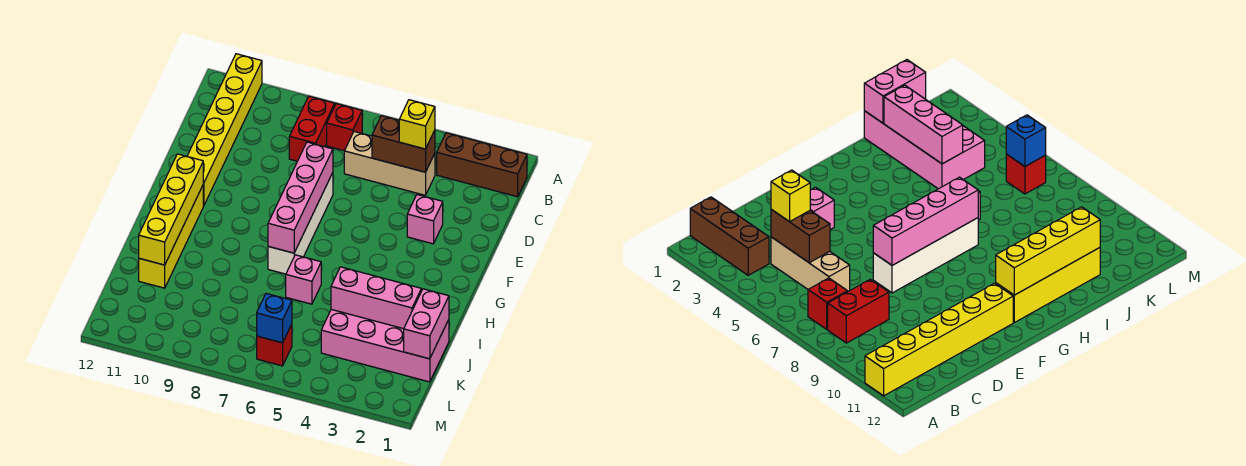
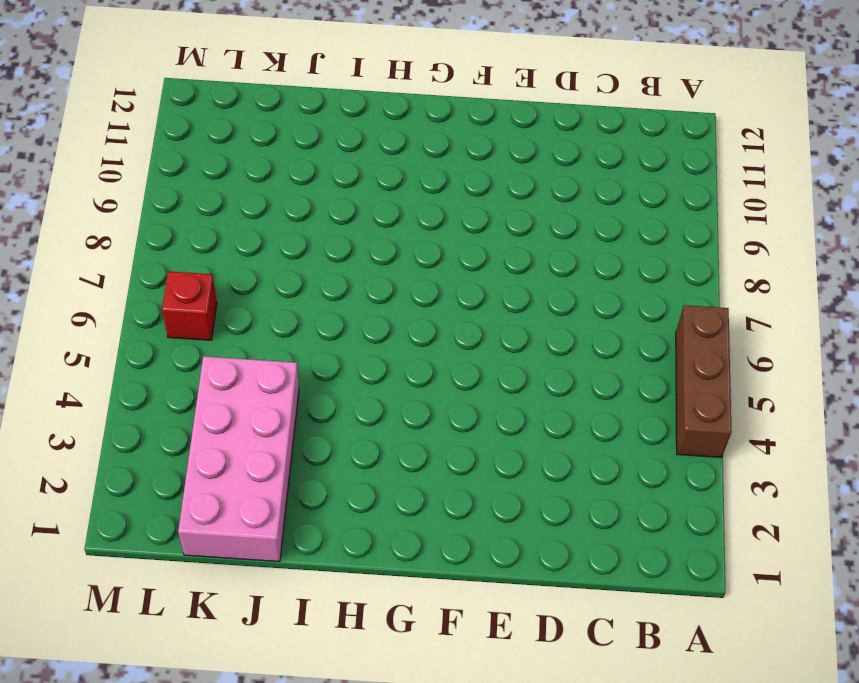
brown brick A4:A6 level 1 -> brown brick B1:B3 level 1
none -> yellow brick A11:F11 level 1
none -> red brick B7 level 1
none -> red brick B8:C8 level 1

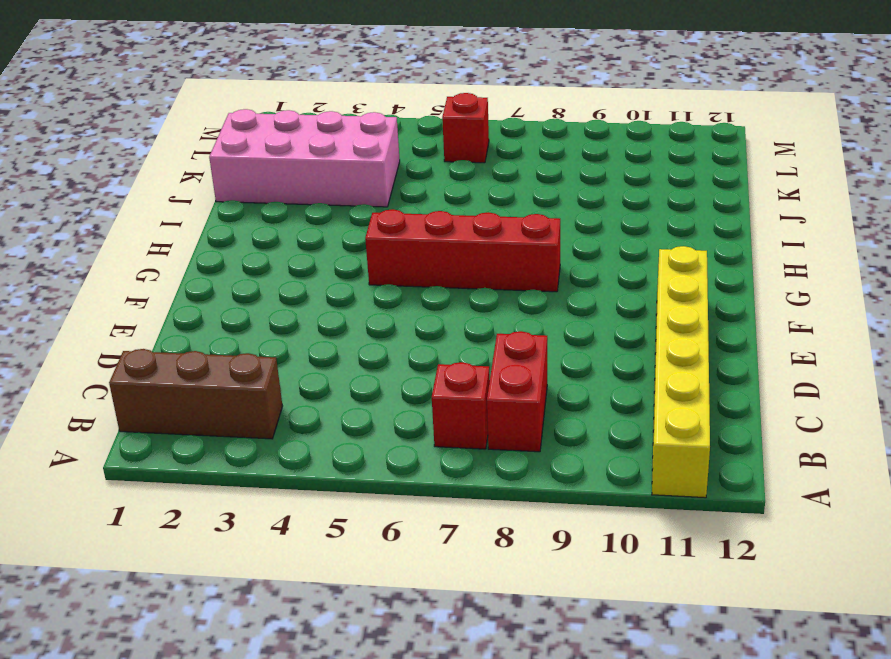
red brick G5:G8 level 1 -> white brick E7:H7 level 1
none -> tan brick C4:C6 level 1
none -> pink brick E3 level 1
none -> yellow brick G11:J11 level 1

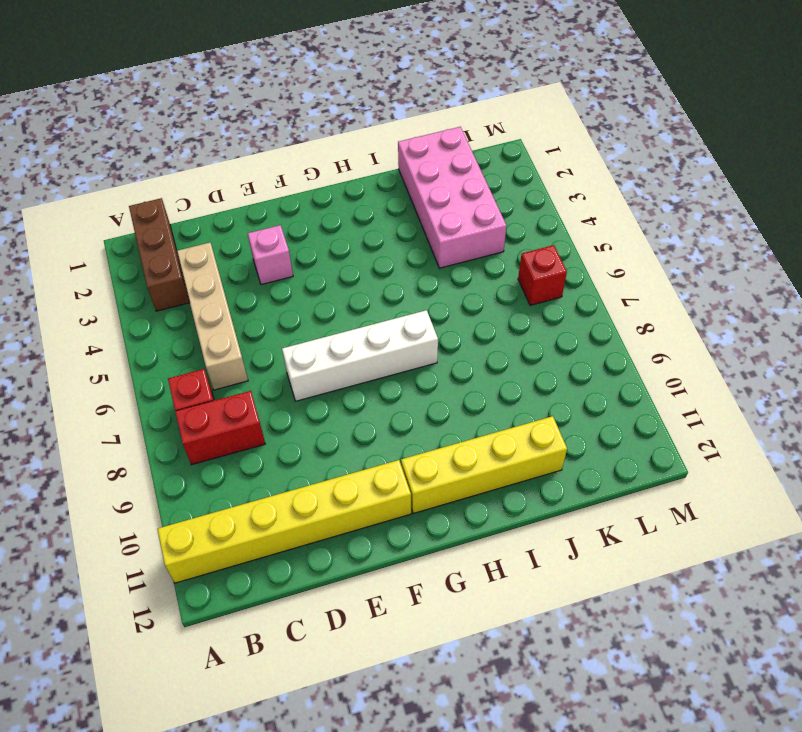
tan brick C3:C6 level 1 -> tan brick C4:C6 level 1
none -> pink brick I6 level 1
none -> brown brick C4:C5 level 2
none -> pink brick E7:H7 level 2

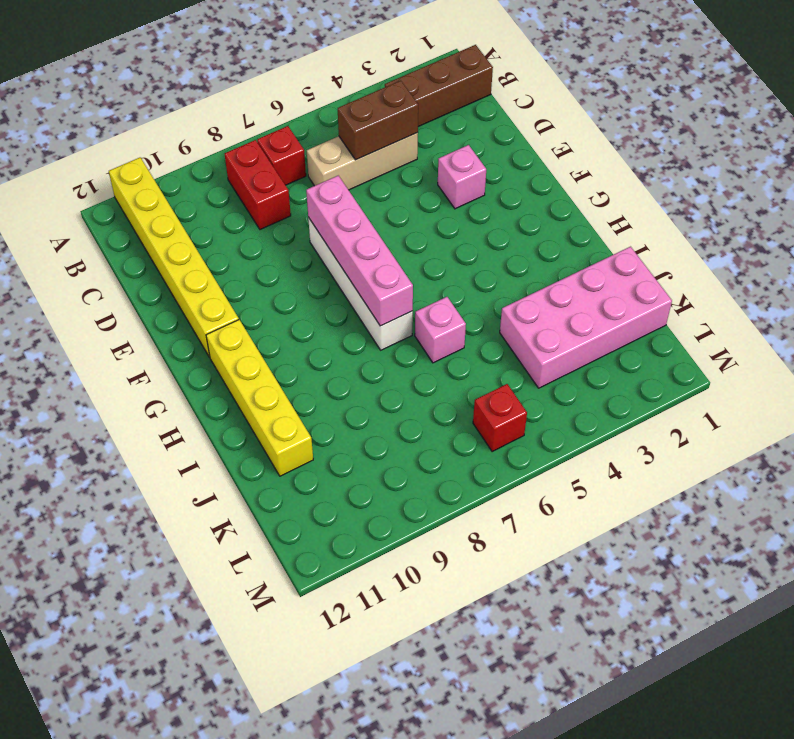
none -> yellow brick G11:J11 level 2
none -> pink brick J1:K1 level 2
none -> pink brick J2:J4 level 2

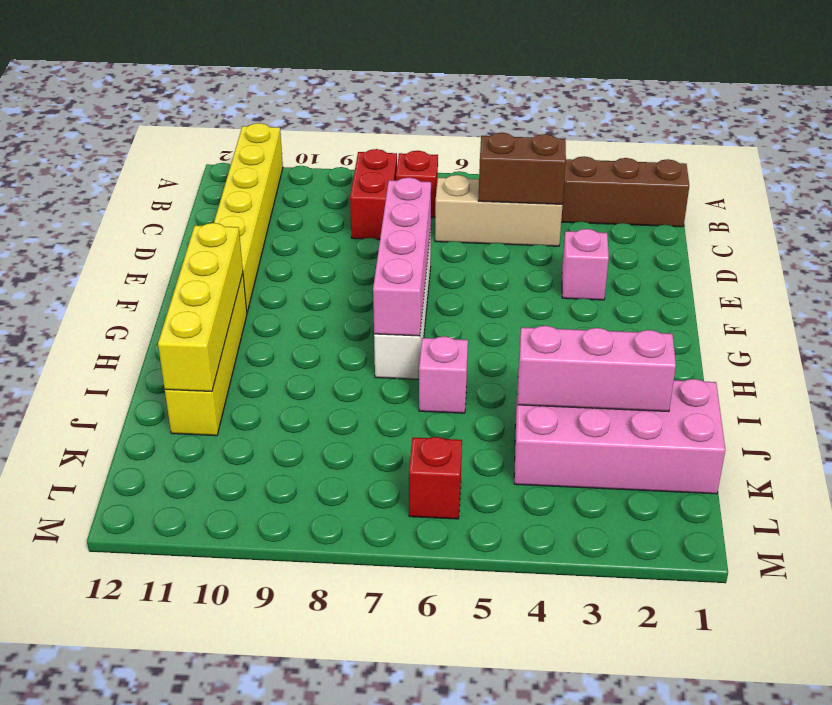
none -> pink brick J1:K1 level 2
none -> blue brick L6 level 2
none -> yellow brick C4 level 3

